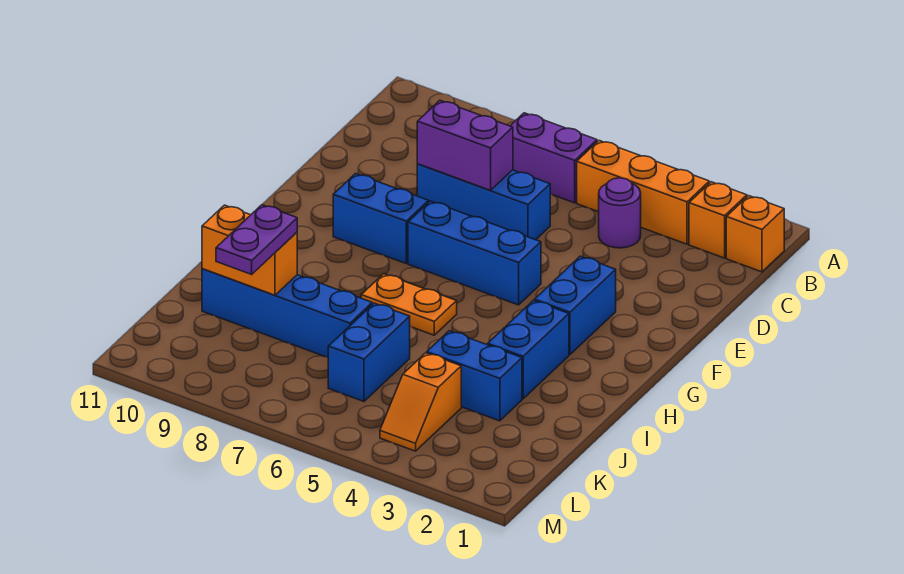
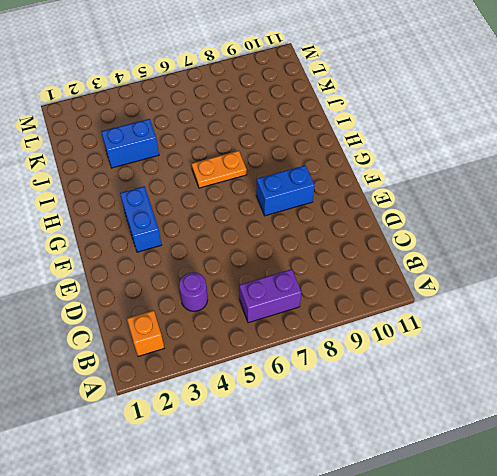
none -> orange brick B1 level 1
none -> orange brick B3:B5 level 1
none -> blue brick D6:D8 level 1

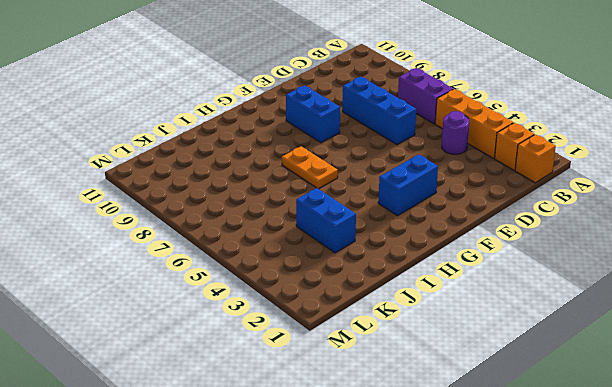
none -> blue brick F5:F7 level 1
none -> blue brick H3:I3 level 1
none -> blue brick J6:K6 level 1

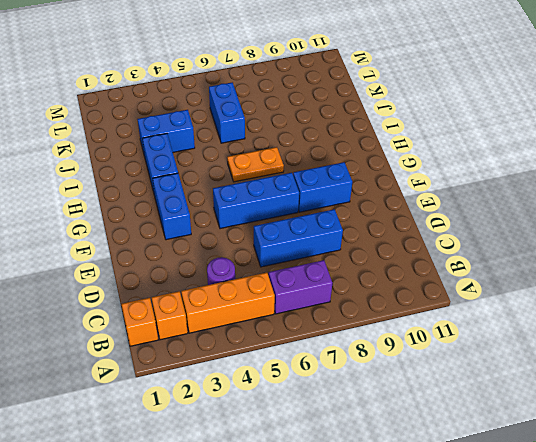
none -> blue brick J7:J10 level 1
none -> orange slope K4:L4 level 1 top K
none -> purple brick D7:D8 level 2

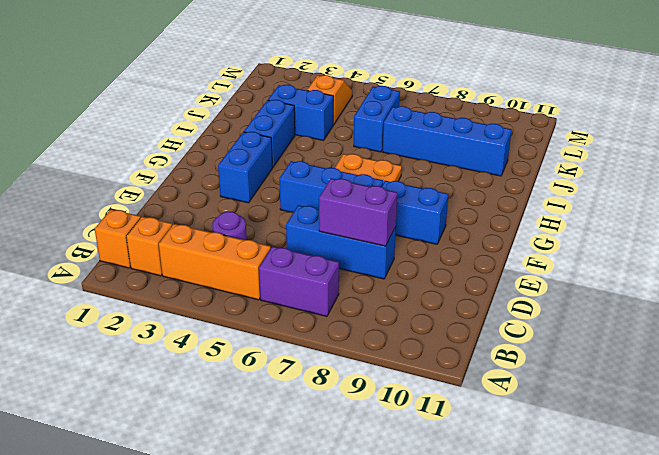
none -> orange brick J9:J10 level 2
none -> purple plate J9:K9 level 3

